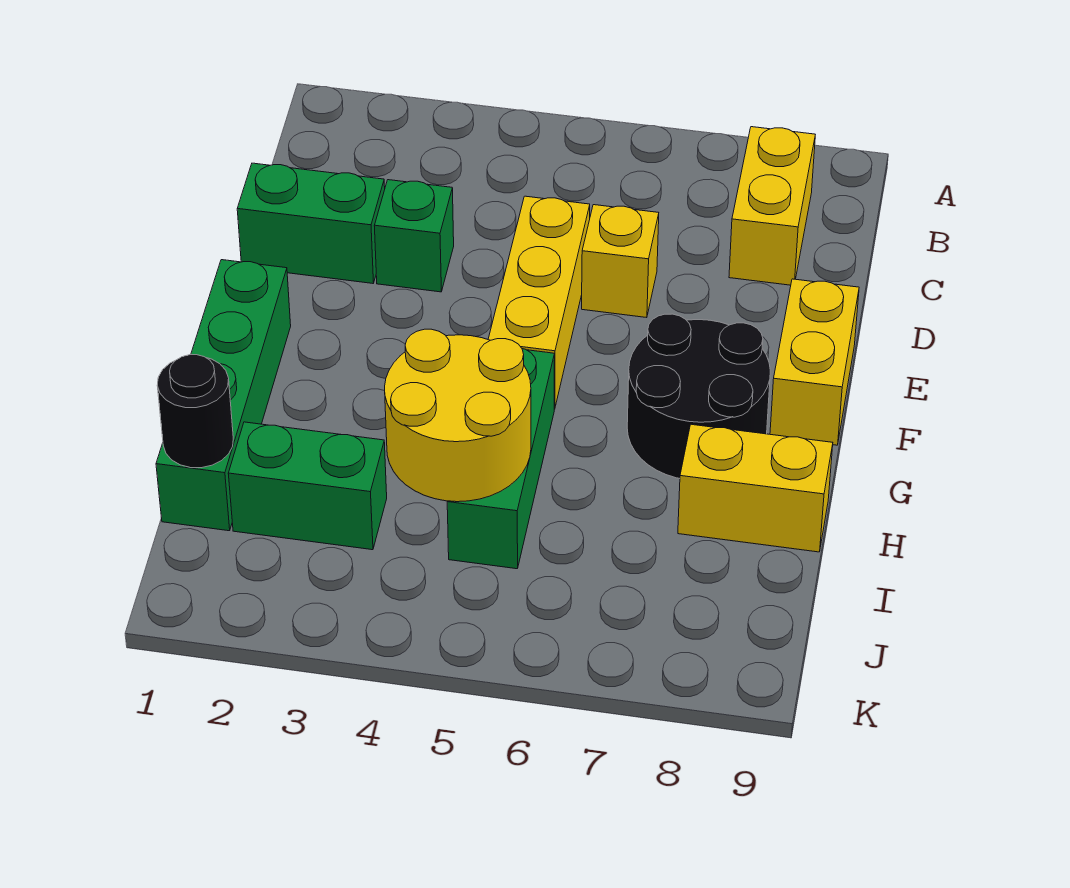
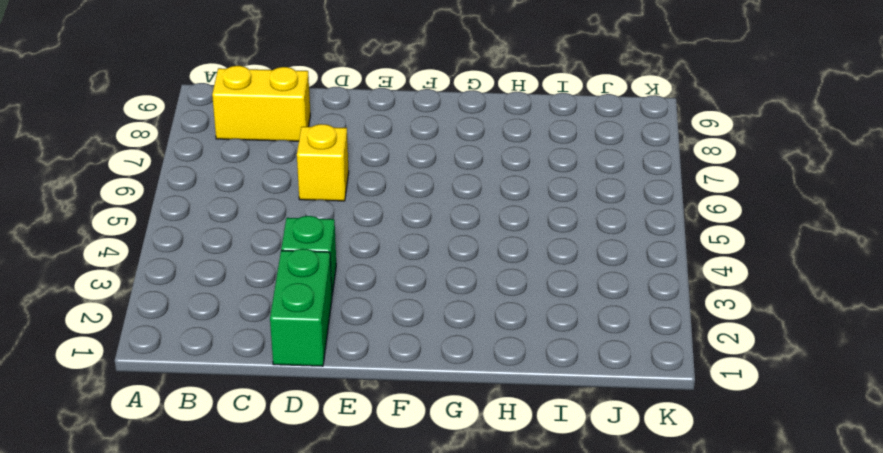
none -> yellow brick D5:F5 level 1
none -> yellow brick E9:F9 level 1
none -> green brick F1:I1 level 1

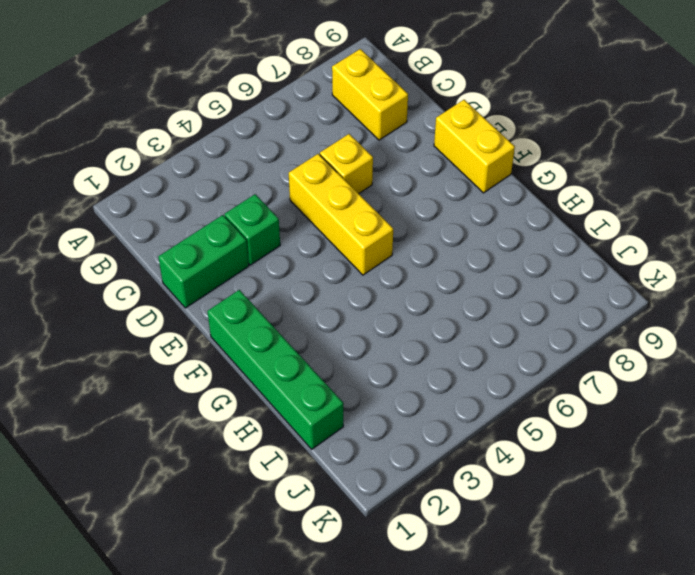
none -> black round brick F7:G8 level 1
none -> green brick G5:I5 level 1
none -> yellow brick H8:H9 level 1

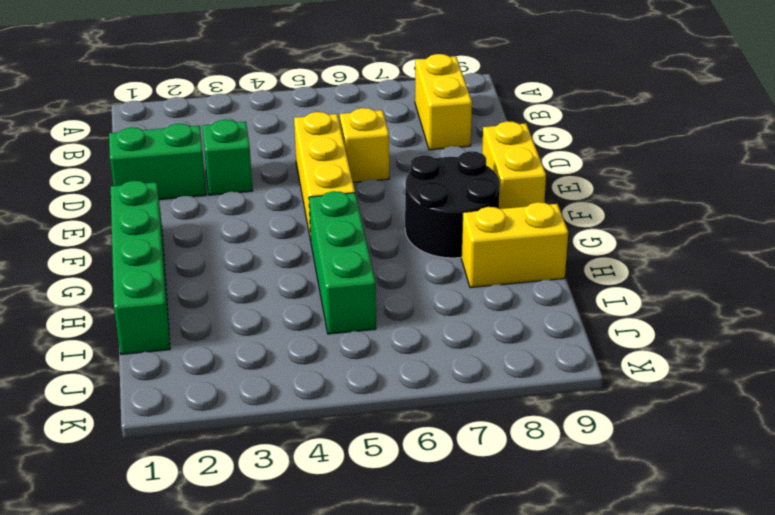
none -> green brick I2:I3 level 1
none -> yellow round brick H4:I5 level 2
none -> black round brick I1 level 2

